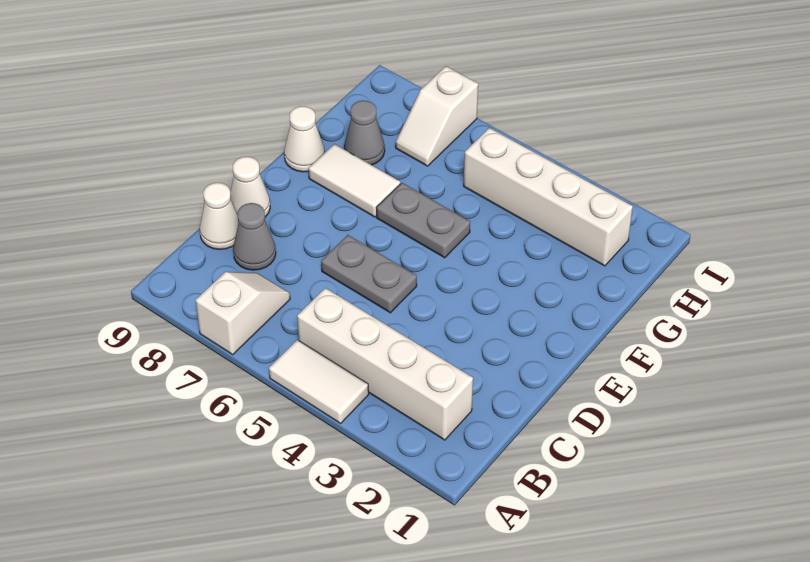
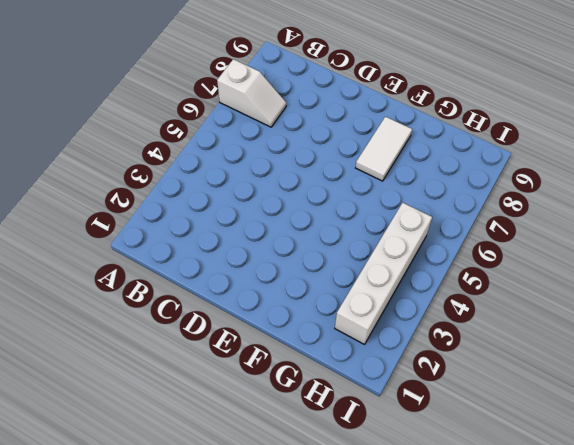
none -> white tile A4:A5 level 1
none -> white brick B2:B5 level 1
none -> grey cone C8 level 1

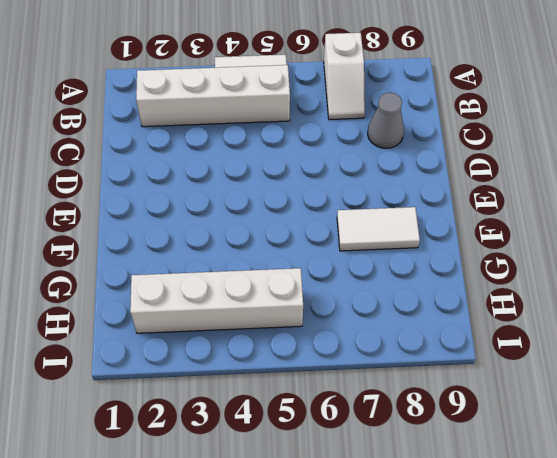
none -> white cone C9 level 1
none -> grey plate D5:D6 level 1
none -> white cone D9 level 1

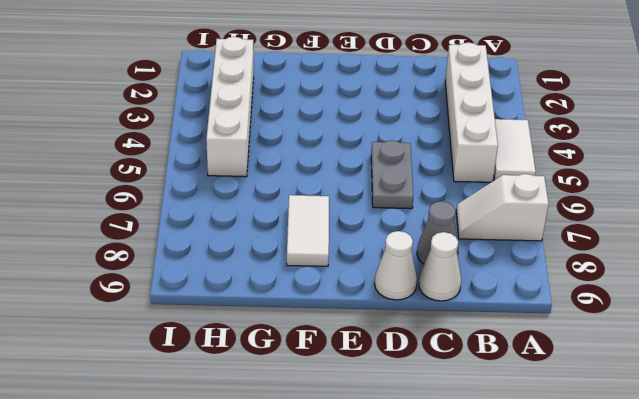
none -> grey plate F5:F6 level 1
none -> white cone F9 level 1
none -> grey cone G8 level 1

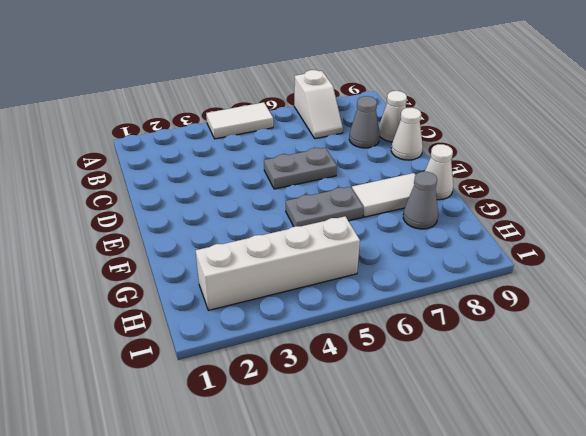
none -> white brick B2:B5 level 1
none -> white slope H7:I7 level 1 top I

